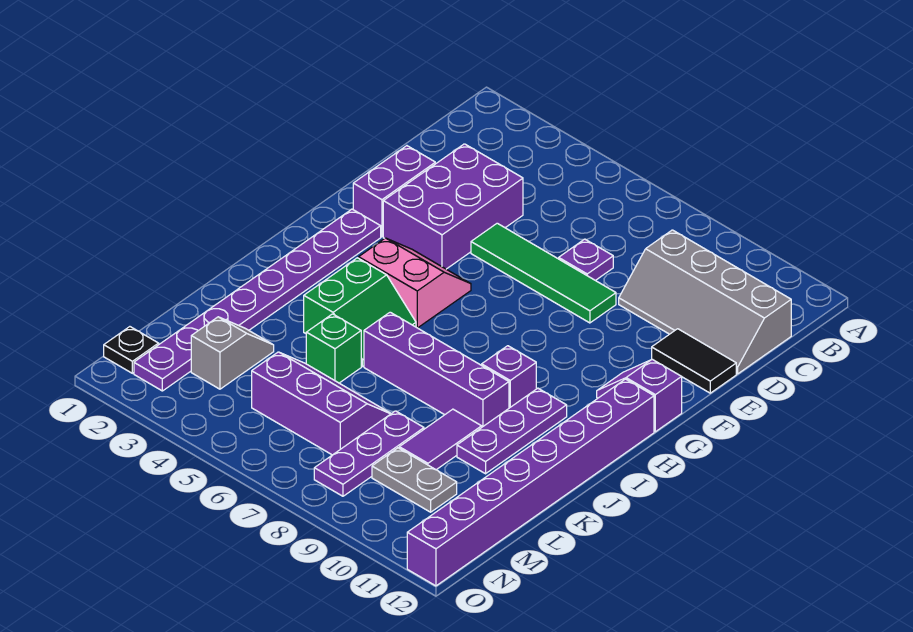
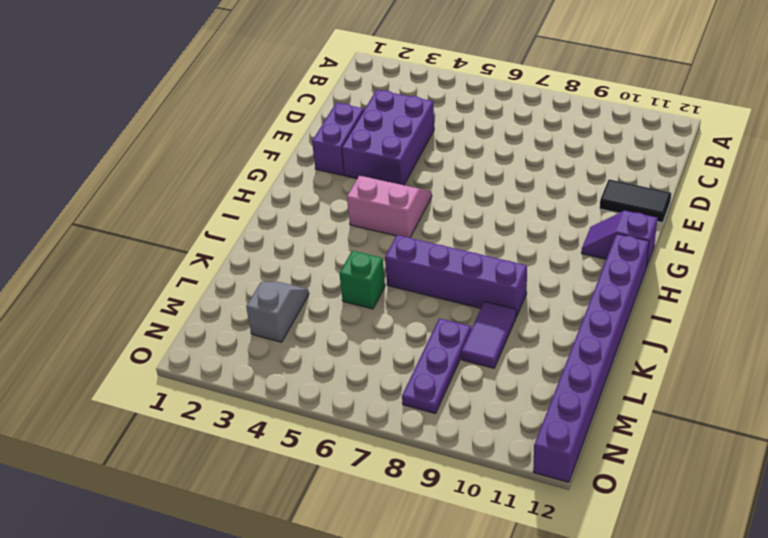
none -> grey slope C9:D12 level 1 top C
none -> purple plate D7 level 1
none -> green tile E5:E8 level 1

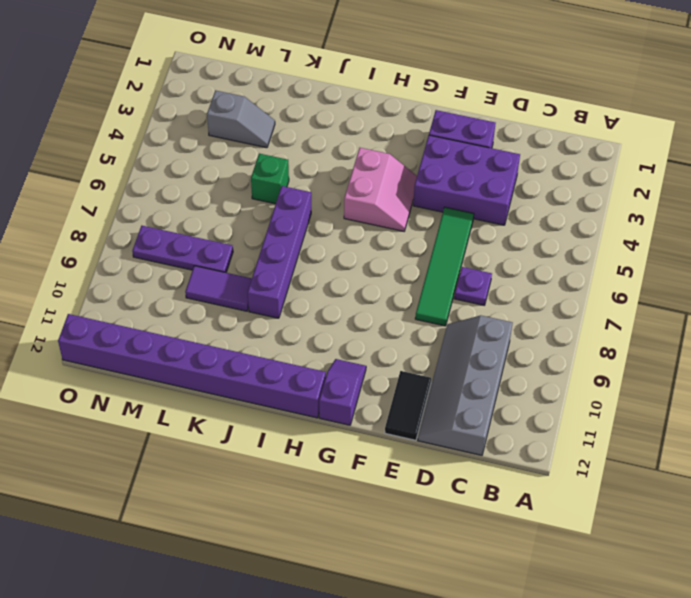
none -> purple plate G2:N2 level 1
none -> green slope I4:J5 level 1 top 4
none -> purple brick I9 level 1

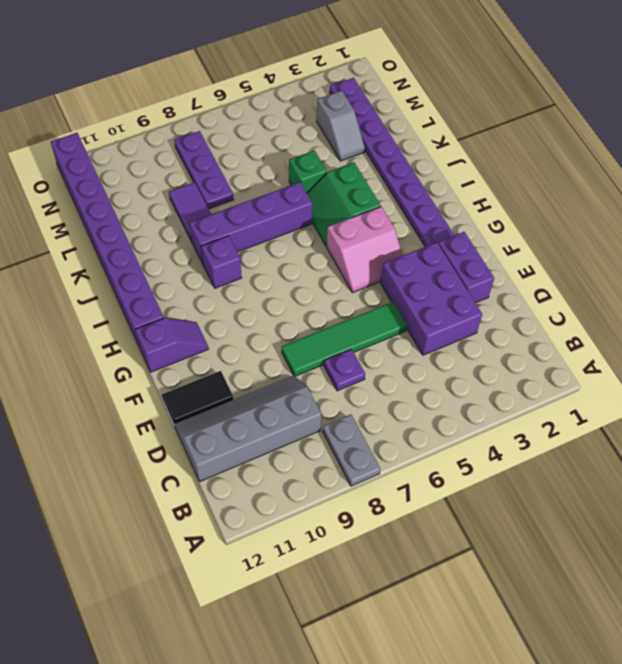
grey plate A8:B8 level 1 -> grey plate M9:M10 level 1
none -> purple plate I10:K10 level 1
none -> purple slope L5:M7 level 1 top M
none -> black plate N1 level 1

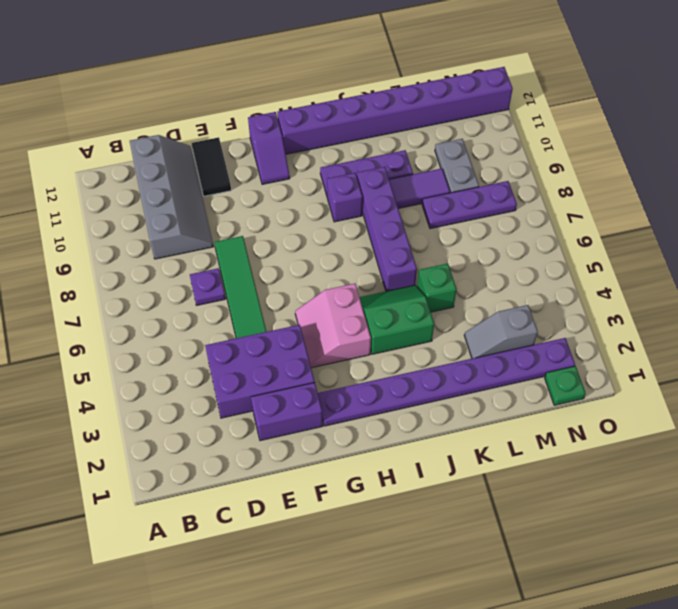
green plate N1 level 1 -> black plate N1 level 1
none -> purple slope L5:M7 level 1 top M

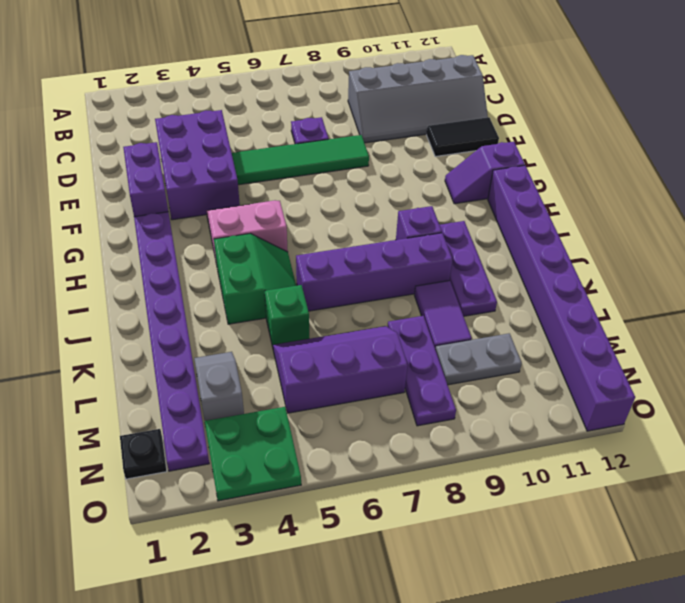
green plate N3:O4 level 1 -> none

